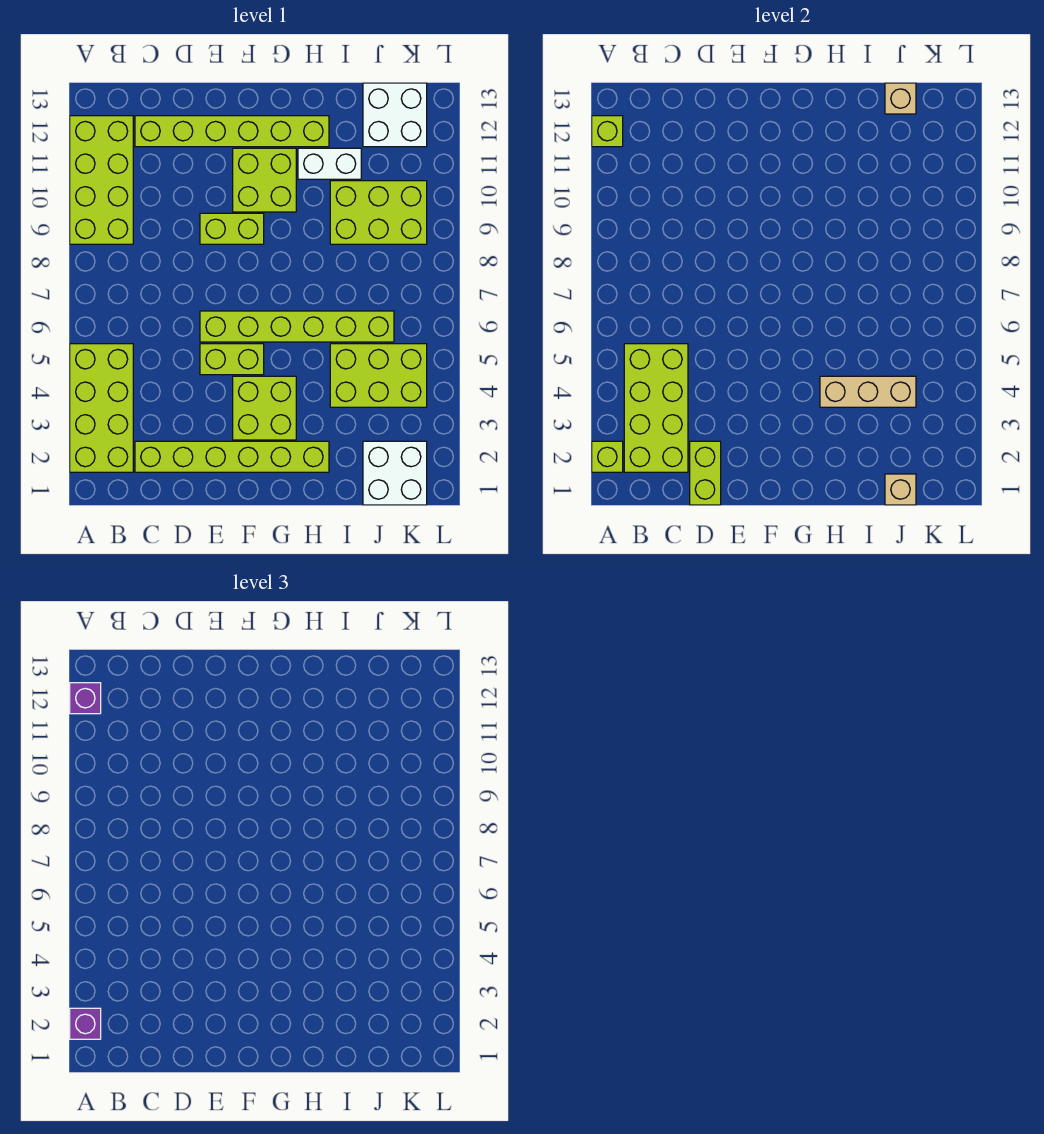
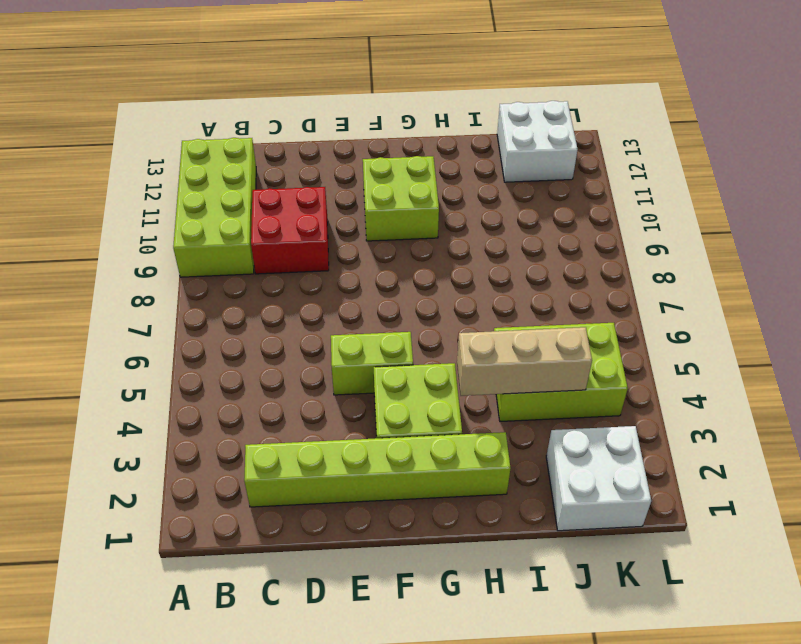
red brick C9:D10 level 1 -> none
none -> lime brick A2:B5 level 1
none -> lime brick C12:H12 level 1
none -> lime brick E6:J6 level 1

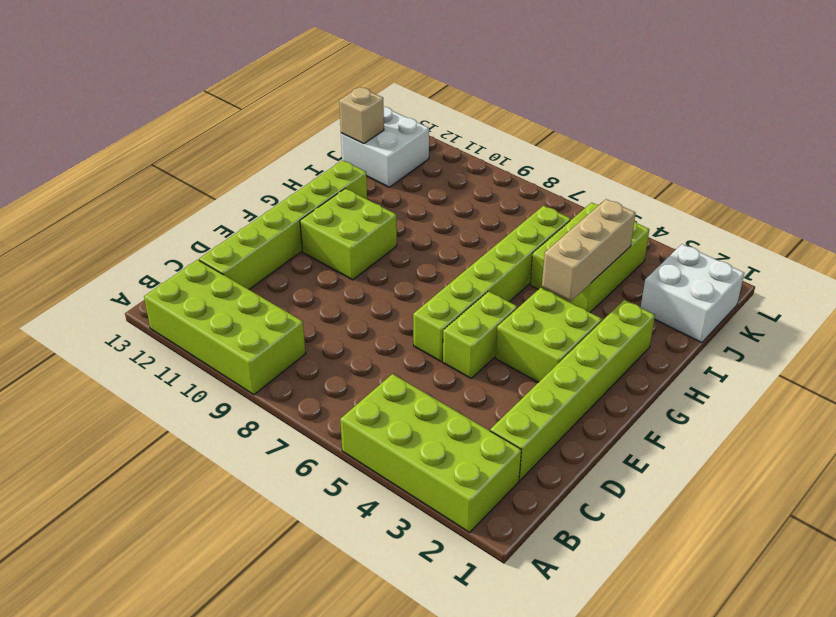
none -> lime brick E9:F9 level 1
none -> white brick H11:I11 level 1
none -> lime brick I9:K10 level 1

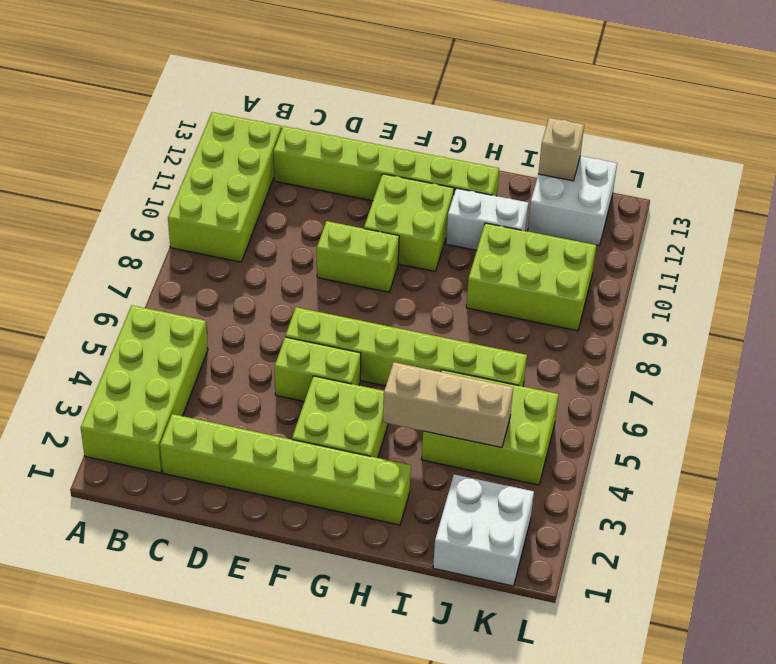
none -> lime brick A2 level 2
none -> lime brick A12 level 2
none -> lime brick B2:C5 level 2

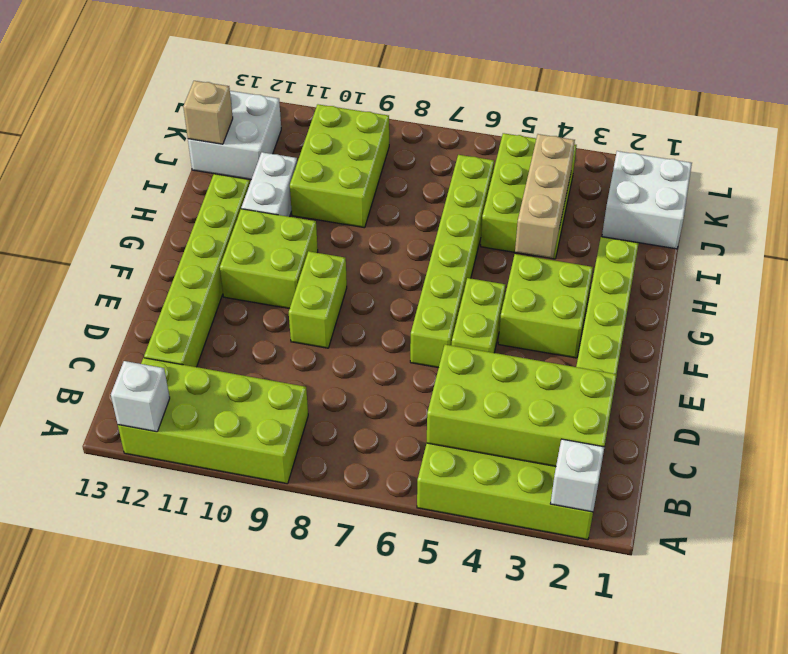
white brick A2 level 2 -> lime brick A2 level 2
white brick A12 level 2 -> lime brick A12 level 2
none -> lime brick D1:D2 level 2
none -> tan brick J1 level 2
none -> purple brick A2 level 3

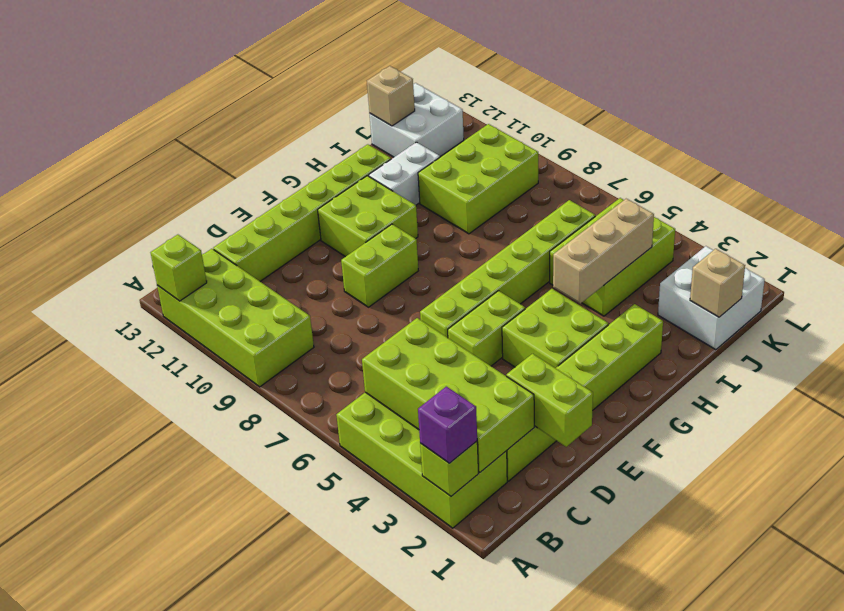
none -> purple brick A12 level 3

